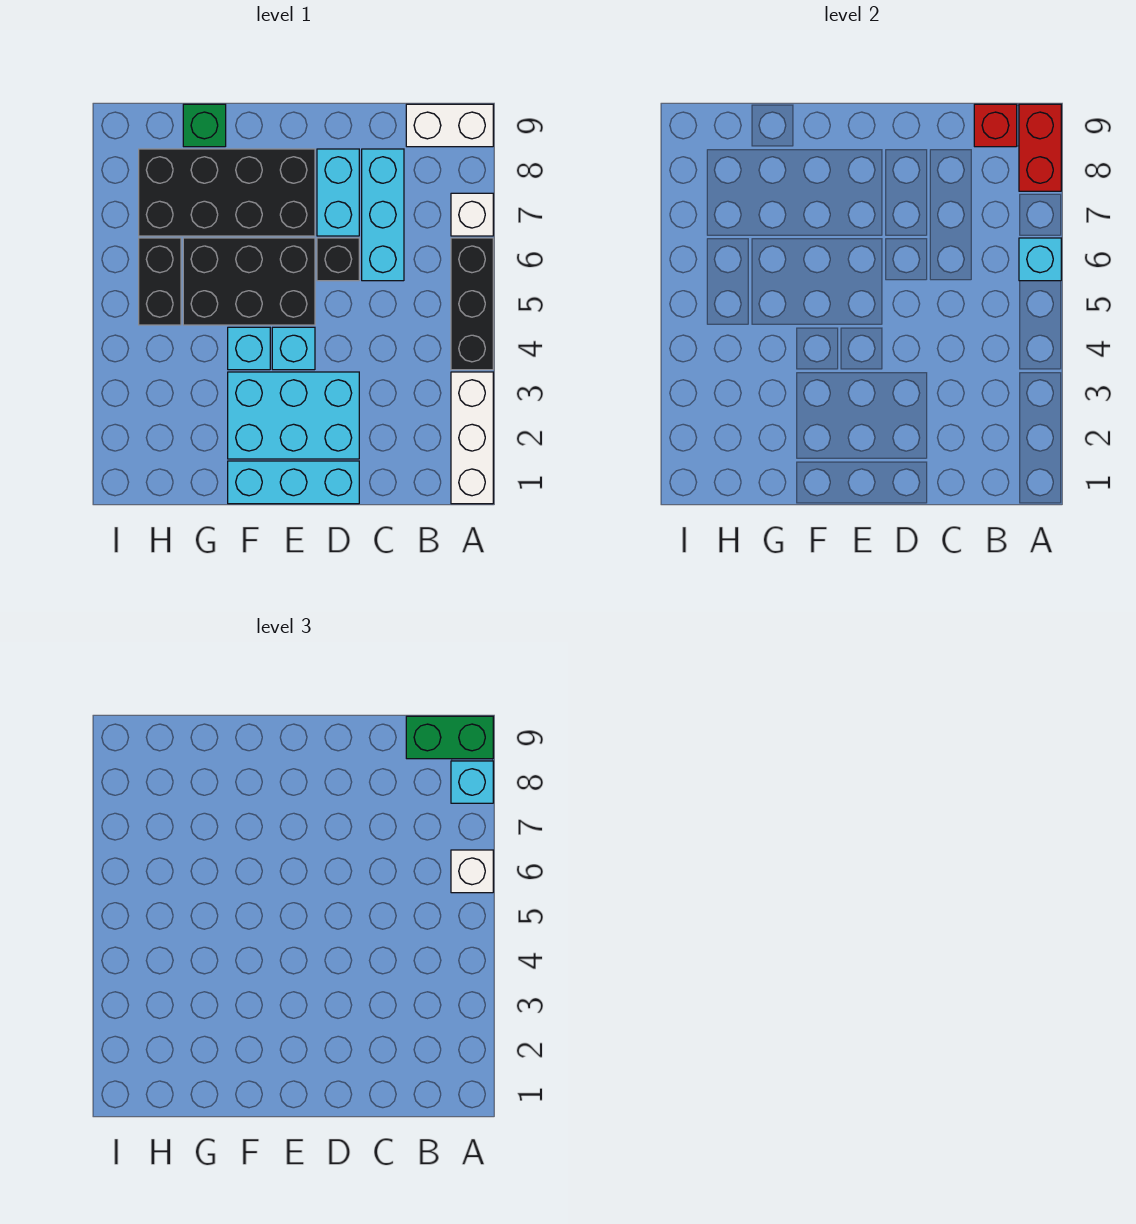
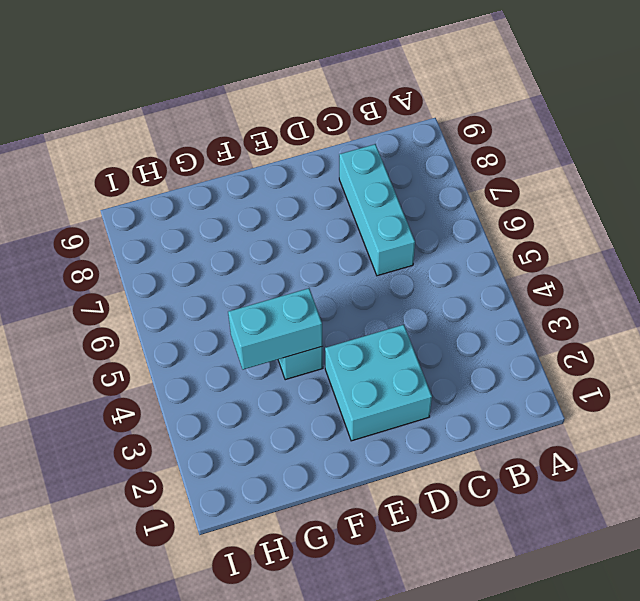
cyan brick D2:E3 level 1 -> cyan brick D2:F3 level 1
cyan brick F4:G4 level 2 -> cyan brick D7:D8 level 1
none -> white brick A1:A3 level 1
none -> black brick A4:A6 level 1
none -> white brick A7 level 1

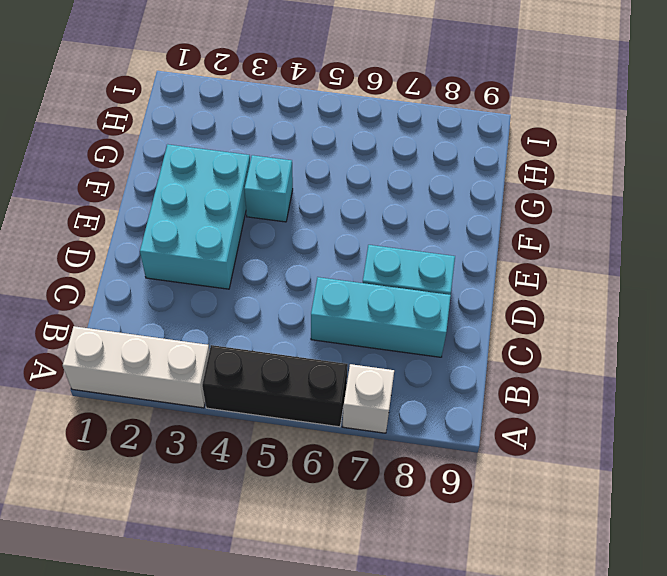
none -> white brick A9:B9 level 1
none -> cyan brick D1:F1 level 1
none -> black brick D6 level 1

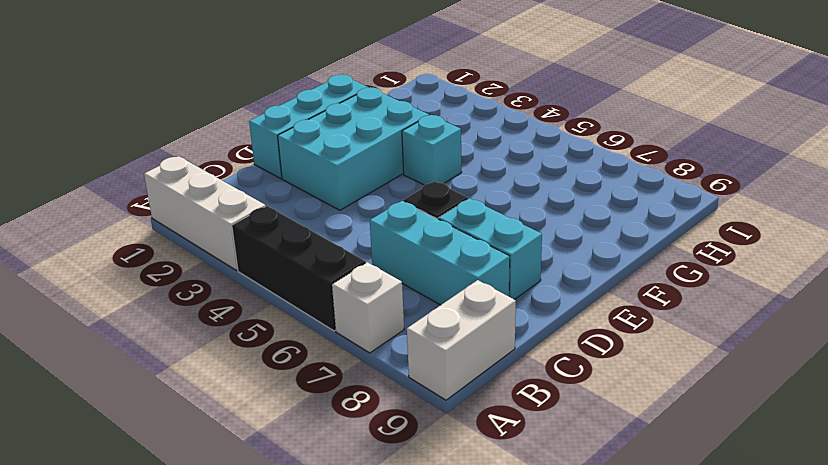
none -> cyan brick E4 level 1
none -> black brick E5:G6 level 1
none -> black brick E7:H8 level 1

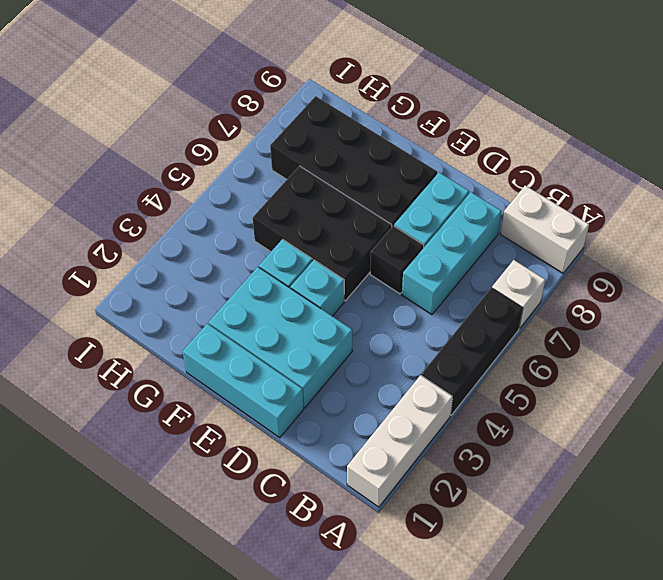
none -> green brick G9 level 1
none -> black brick H5:H6 level 1
none -> cyan brick A6 level 2

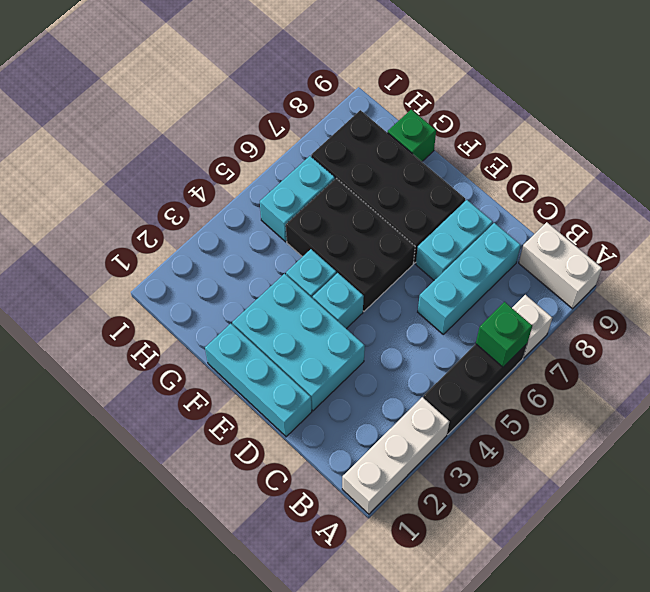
green brick A6 level 2 -> cyan brick A6 level 2
cyan brick H5:H6 level 1 -> black brick H5:H6 level 1
none -> black brick D6 level 1
none -> red brick A8:A9 level 2
none -> red brick B9 level 2

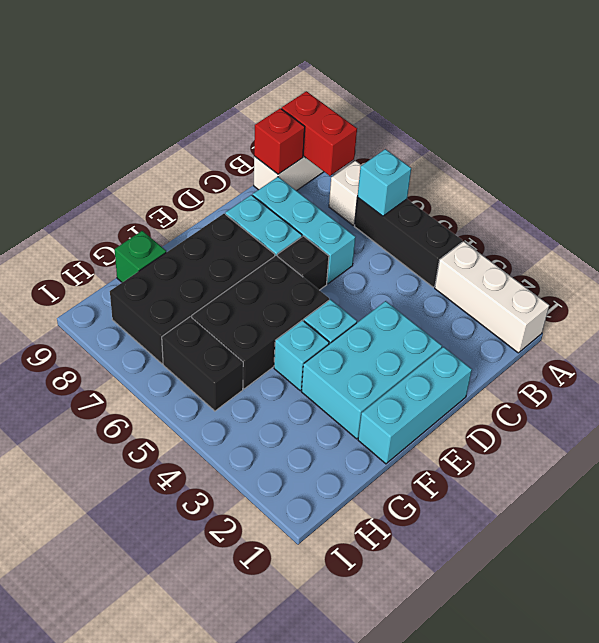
none -> white brick A6 level 3
none -> cyan brick A8 level 3
none -> green brick A9:B9 level 3

